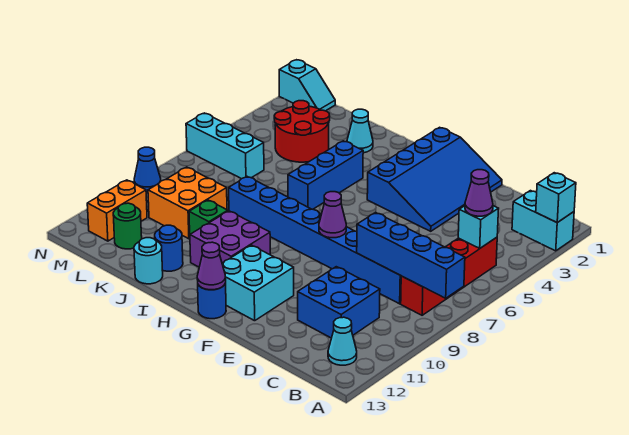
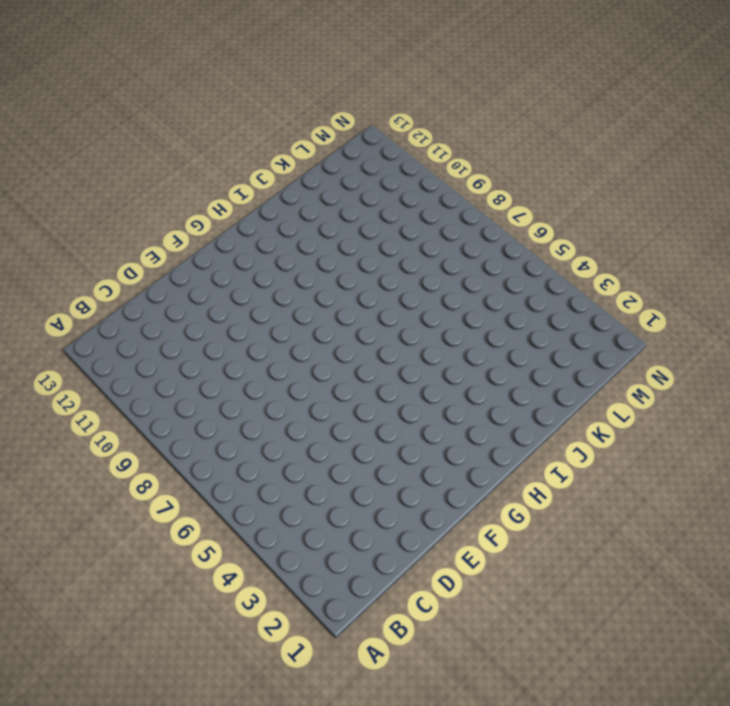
none -> cyan brick A2:B2 level 1
none -> red brick B5:B8 level 1
none -> cyan cone B12 level 1

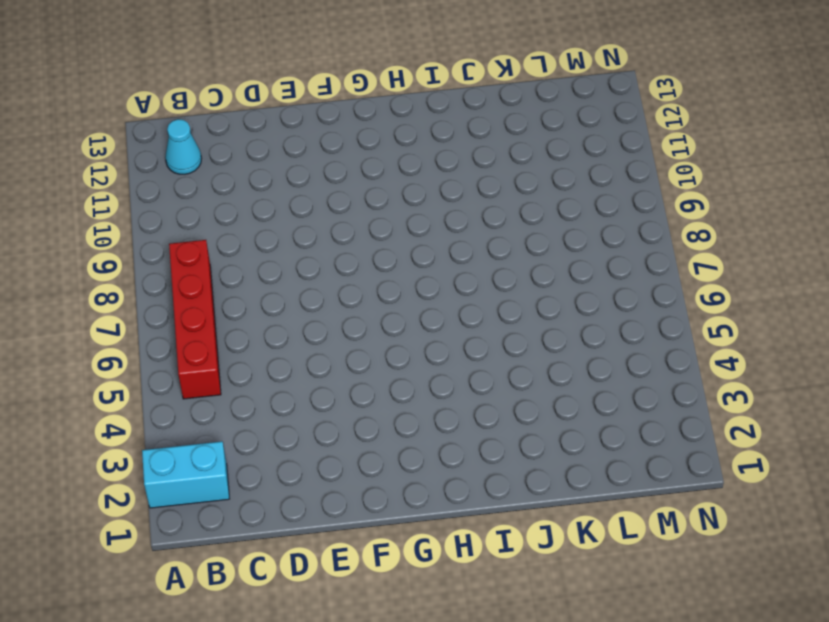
none -> blue brick C8:J8 level 1
none -> blue brick C10:D11 level 1
none -> blue slope E1:G4 level 1 top G

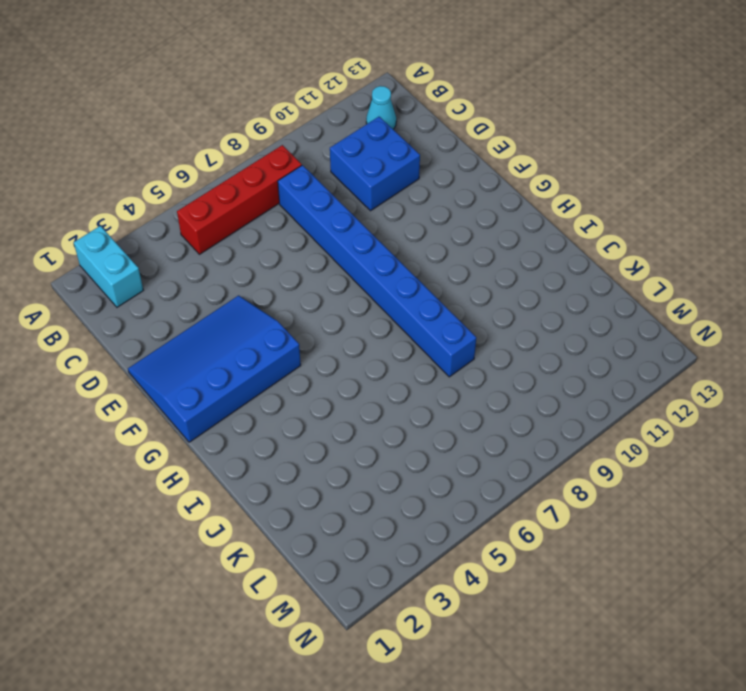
none -> cyan brick F11:G12 level 1
none -> blue round brick G13 level 1
none -> purple brick H10:I11 level 1

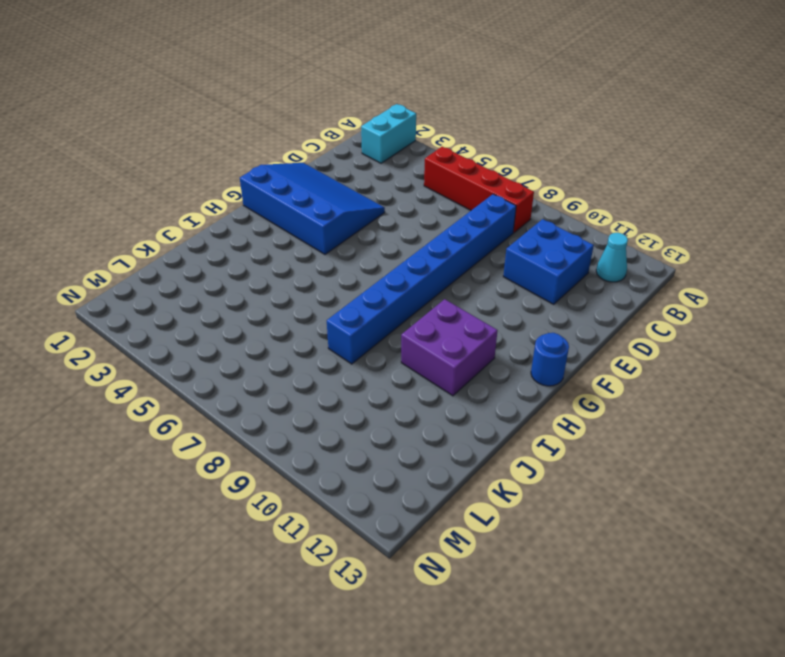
none -> cyan brick F11:G12 level 1
none -> blue brick I4:I6 level 1
none -> cyan cone J2 level 1

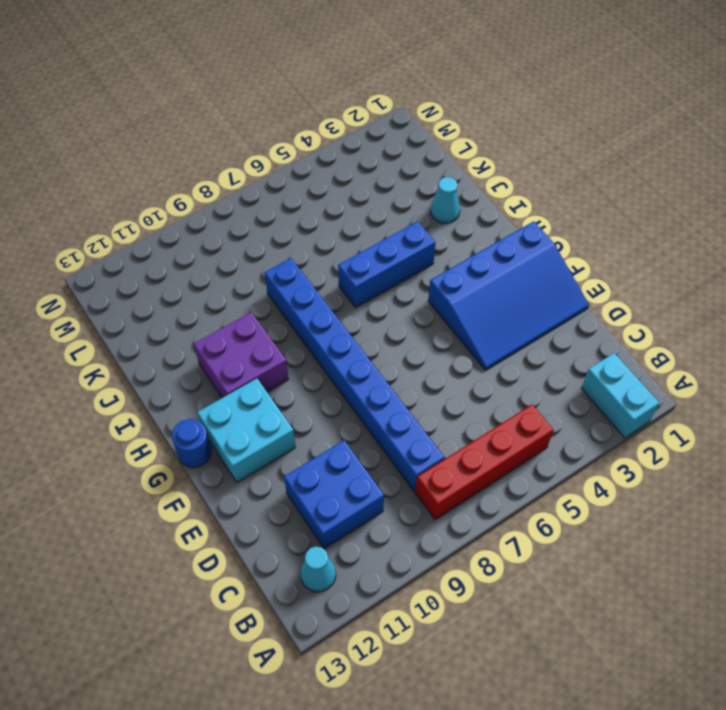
none -> green brick J10 level 1
none -> blue round brick J12 level 1
none -> cyan round brick J13 level 1

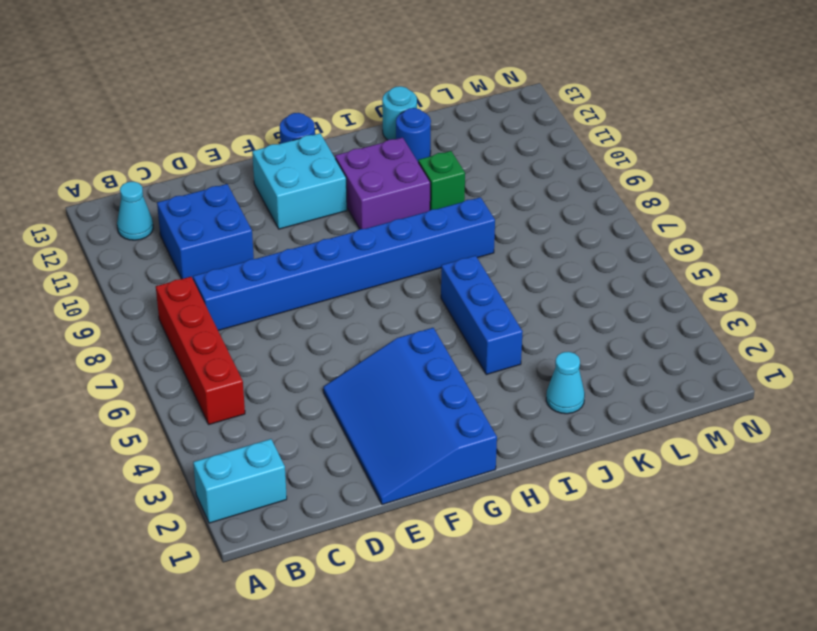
none -> red round brick K3:L4 level 1
none -> orange brick K9:L10 level 1
none -> cyan brick L6:N6 level 1

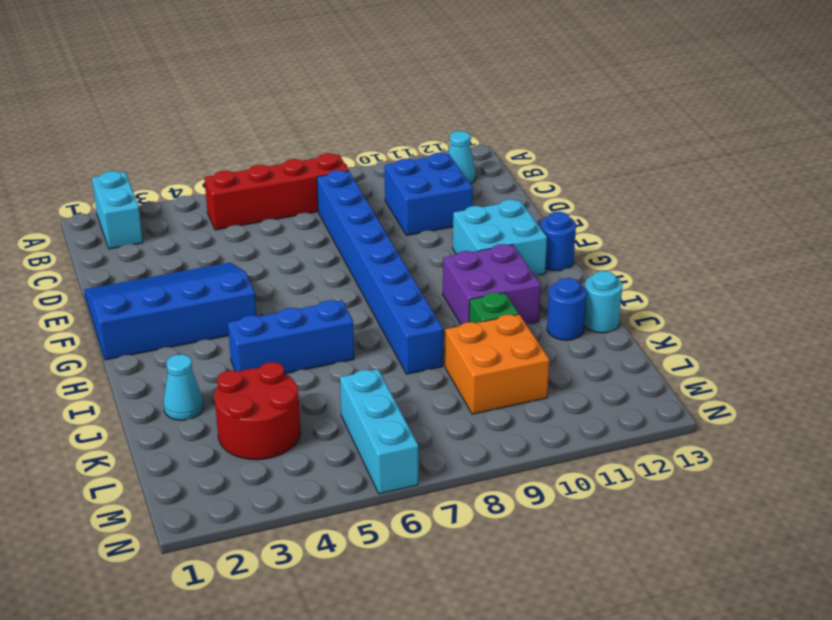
none -> green round brick L12 level 1
none -> cyan slope M1:N1 level 1 top N
none -> orange brick M11:M12 level 1

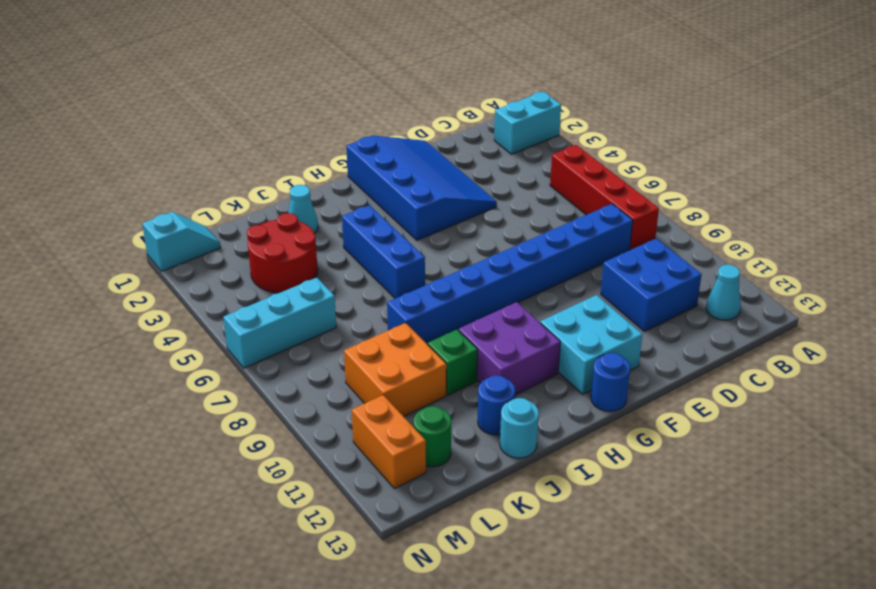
none -> blue cone N9 level 1
none -> cyan brick A2 level 2
none -> blue brick A8:D8 level 2

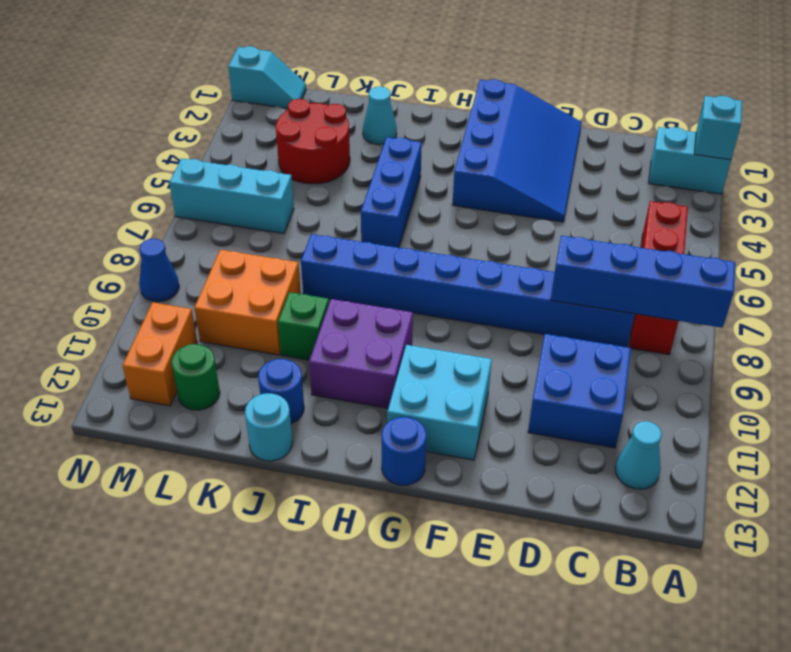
none -> cyan brick B5 level 2
none -> purple cone F8 level 2
none -> purple cone G13 level 2

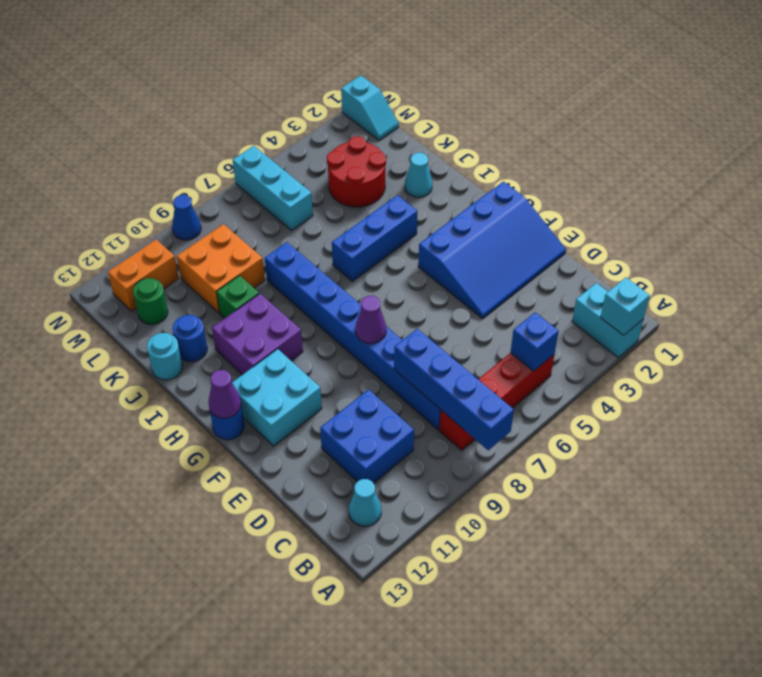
blue brick B5 level 2 -> cyan brick B5 level 2
none -> purple cone B5 level 3

